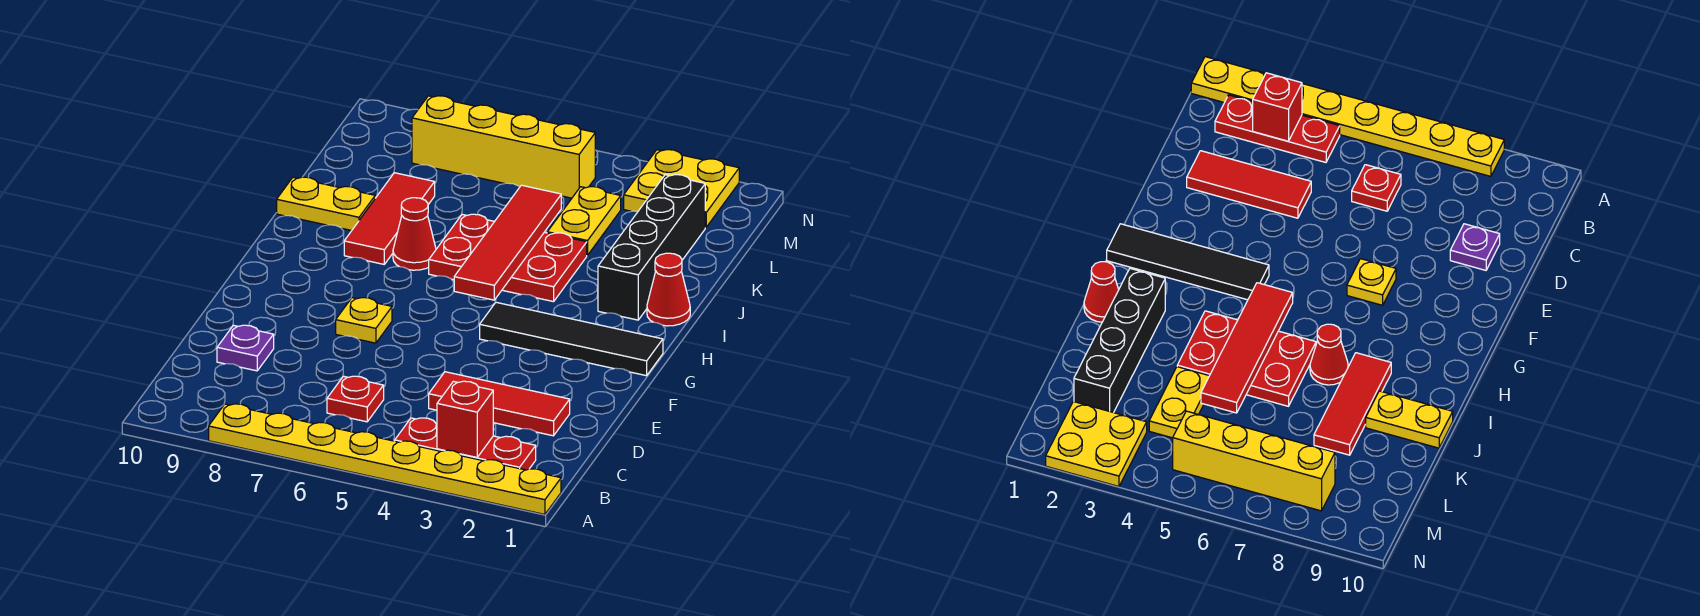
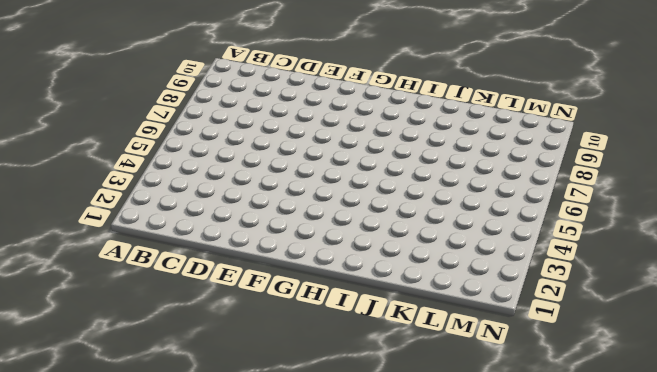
none -> yellow plate A1:A8 level 1
none -> red plate B2:B4 level 1
none -> red plate C6 level 1

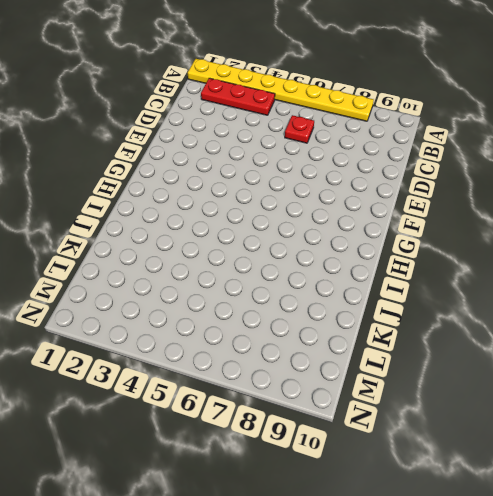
none -> red tile D2:D4 level 1
none -> purple plate D9 level 1
none -> yellow plate F7 level 1

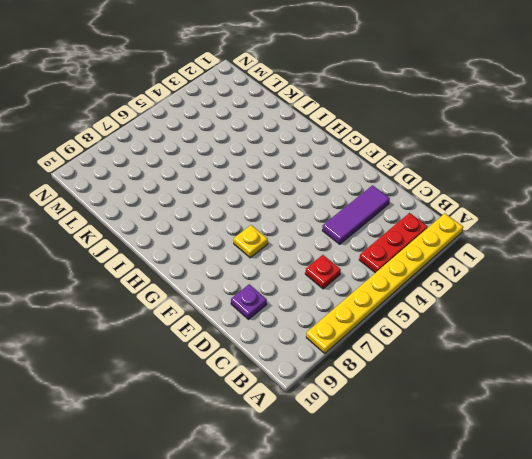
purple tile D2:D4 level 1 -> red tile D2:D4 level 1
none -> black tile G1:G4 level 1
none -> red cone I1 level 1
none -> black brick I2:L2 level 1

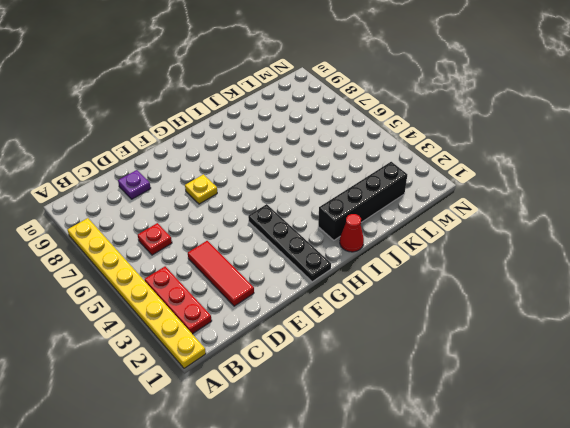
black plate G1:G4 level 1 -> black tile G1:G4 level 1
none -> red plate I4:J6 level 1
none -> red cone I7 level 1
none -> red tile I8:K8 level 1

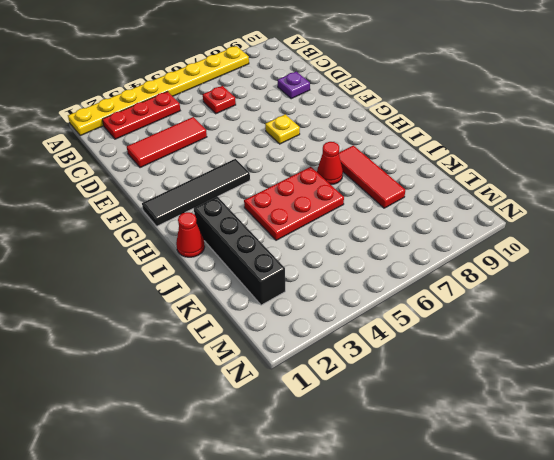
none -> yellow plate J9:J10 level 1
none -> yellow plate K4:L4 level 1
none -> yellow plate M2:N3 level 1

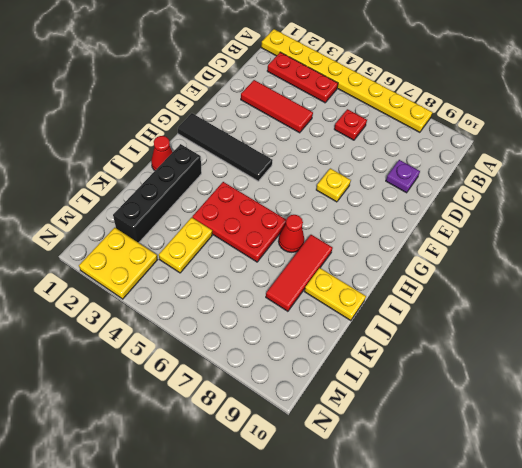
none -> yellow brick M5:M8 level 1
none -> red brick B3 level 2
none -> red tile H5:K5 level 2

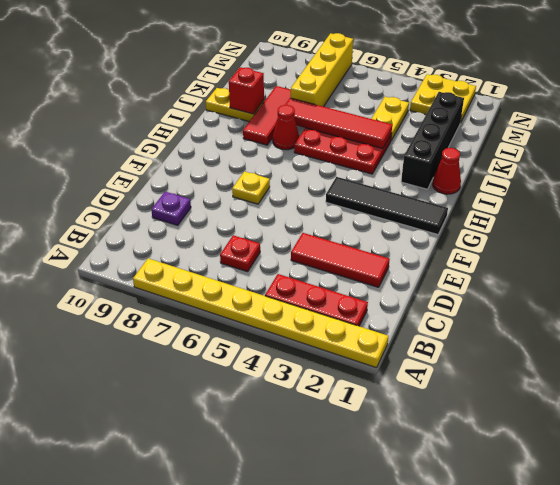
red tile J4:J7 level 2 -> red tile H5:K5 level 2
red brick J9 level 2 -> red brick B3 level 2
yellow brick K7:N7 level 1 -> yellow brick M5:M8 level 1

